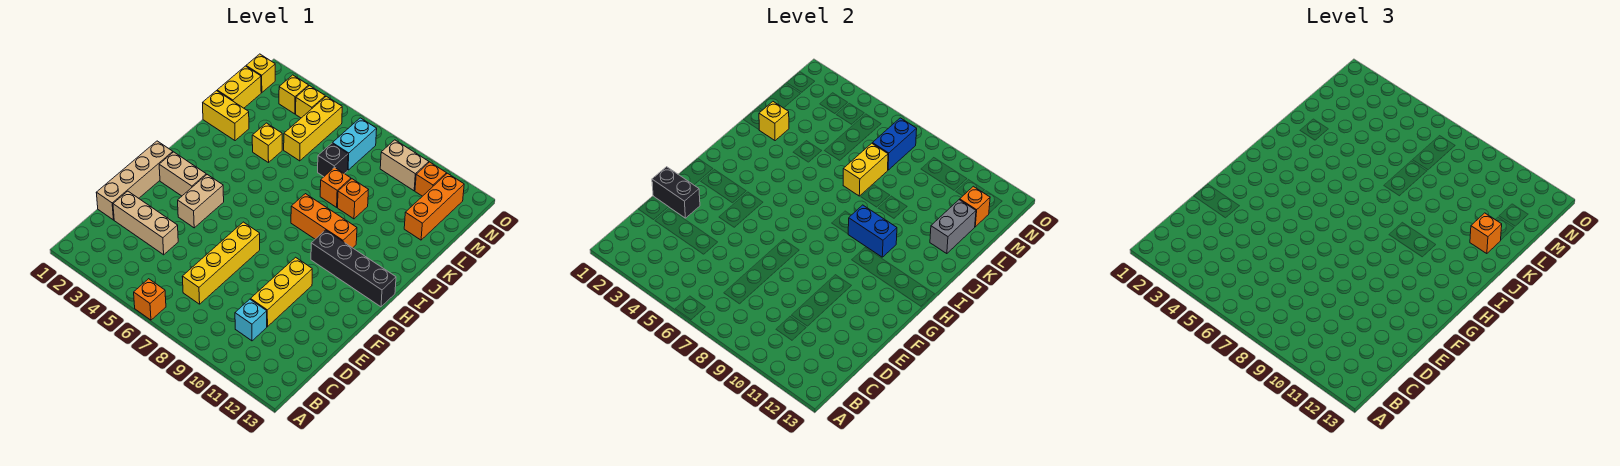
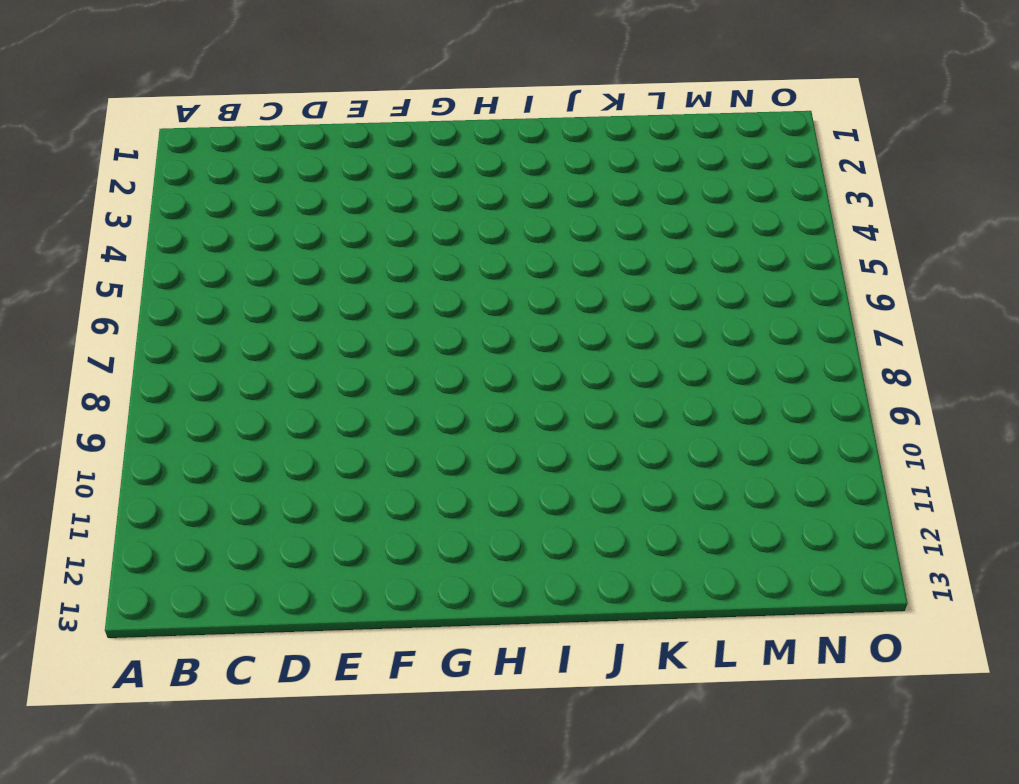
none -> orange brick A6 level 1
none -> yellow brick C7:F7 level 1
none -> cyan brick C10 level 1
none -> tan brick D1:G1 level 1

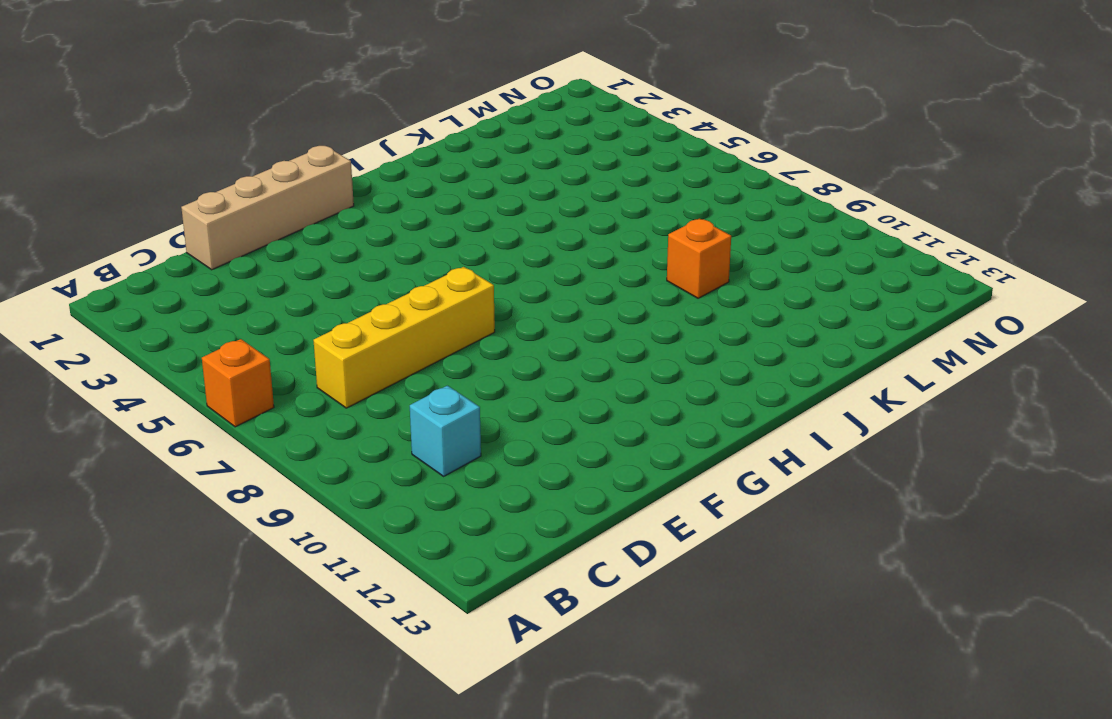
none -> tan brick D2:D4 level 1
none -> yellow brick D10:F10 level 1
none -> tan brick F4:G4 level 1
none -> tan brick G2:G3 level 1

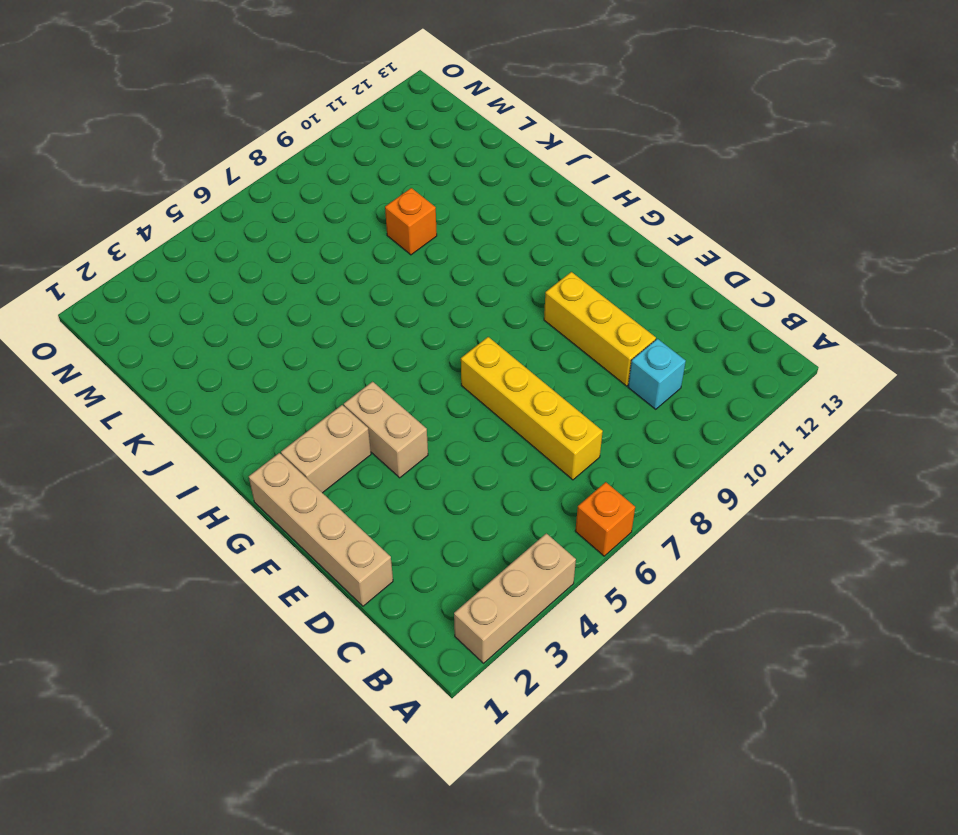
tan brick A2:A4 level 1 -> tan brick D2:D4 level 1
none -> black brick H10:H13 level 1
none -> orange brick I8:I10 level 1
none -> yellow brick K1:K2 level 1
none -> yellow brick K4 level 1

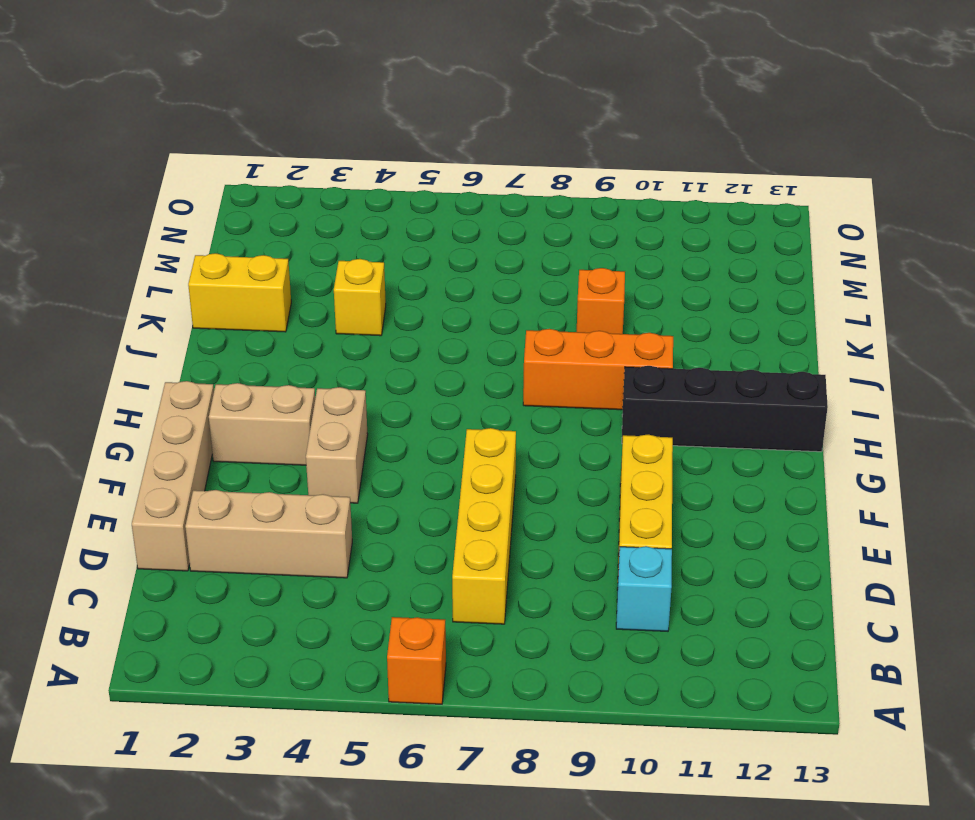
none -> orange brick K8 level 1
none -> yellow brick L1:M1 level 1
none -> yellow brick L5:N5 level 1
none -> black brick L7 level 1

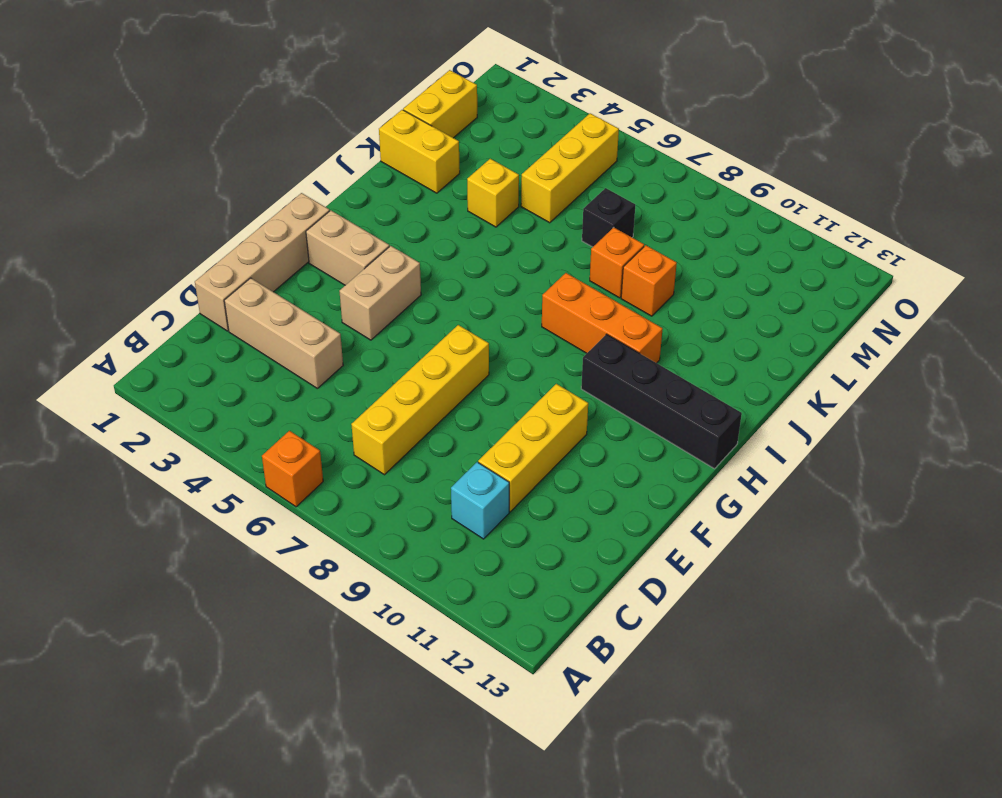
none -> orange brick L12:N12 level 1
none -> cyan brick M7:N7 level 1
none -> yellow brick N1 level 1
none -> yellow brick N3 level 1

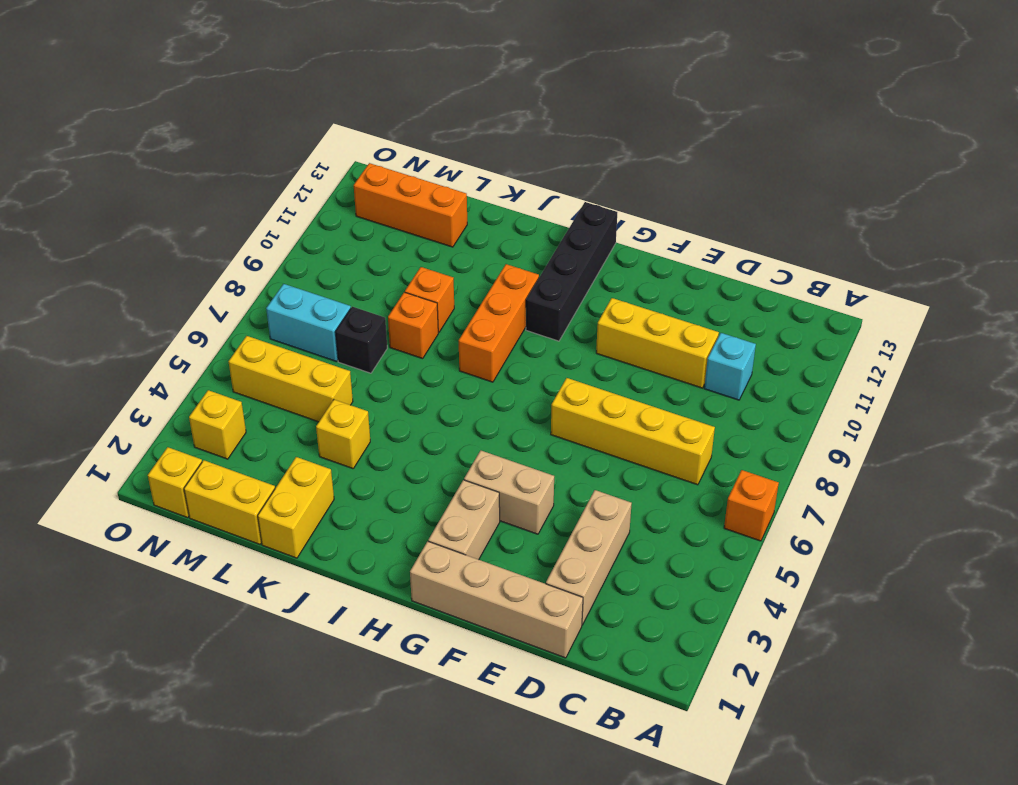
none -> yellow brick N4 level 1
none -> tan brick N9:N10 level 1
none -> orange brick N11 level 1
none -> black brick E1:E2 level 2

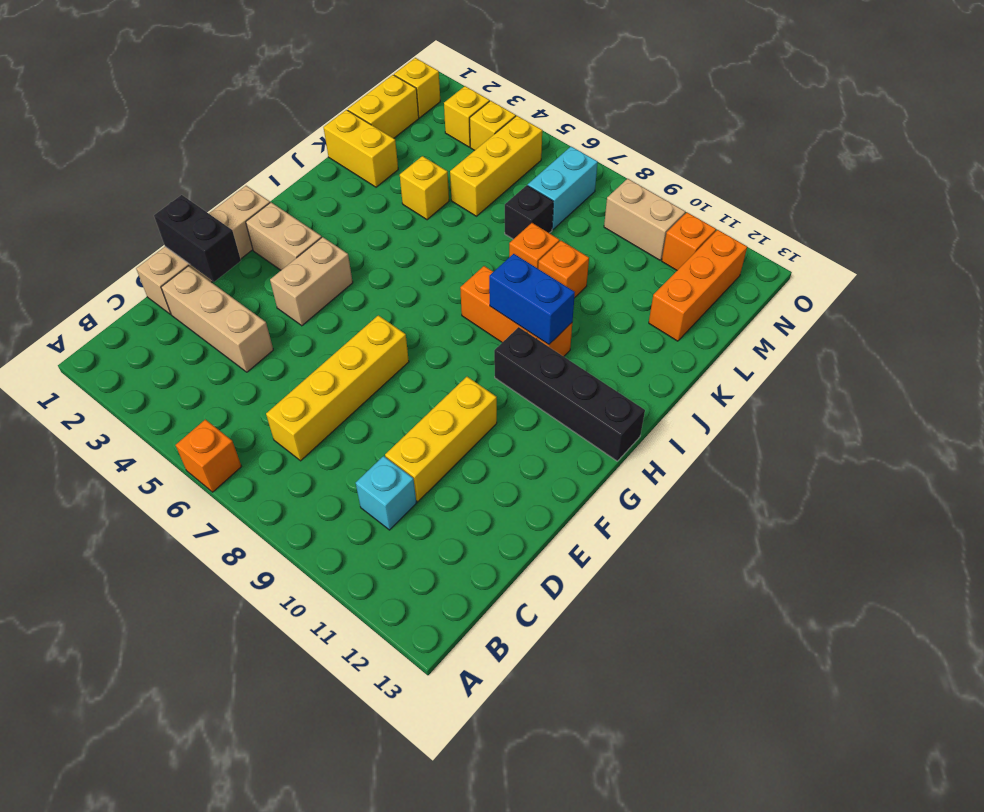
none -> yellow brick K2 level 2
none -> yellow brick K7:L7 level 2
none -> grey brick K12:L12 level 2
none -> blue brick M7:N7 level 2

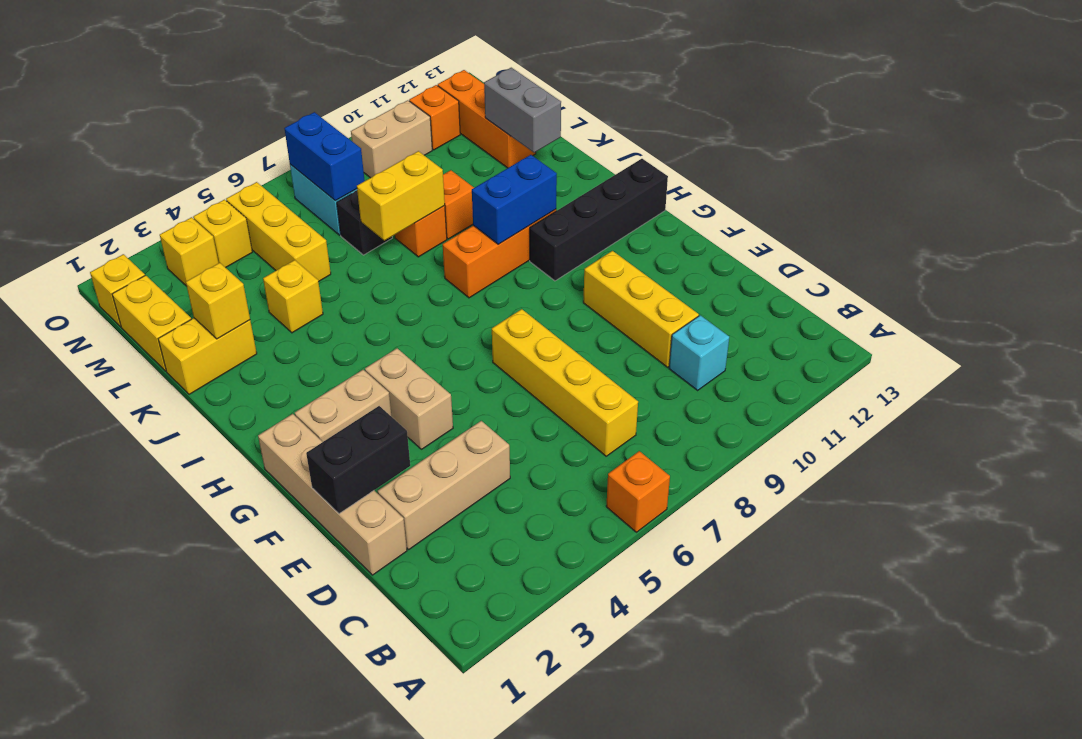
yellow brick K7:K8 level 2 -> yellow brick K7:L7 level 2
none -> orange brick M12 level 2
none -> orange brick K12 level 3

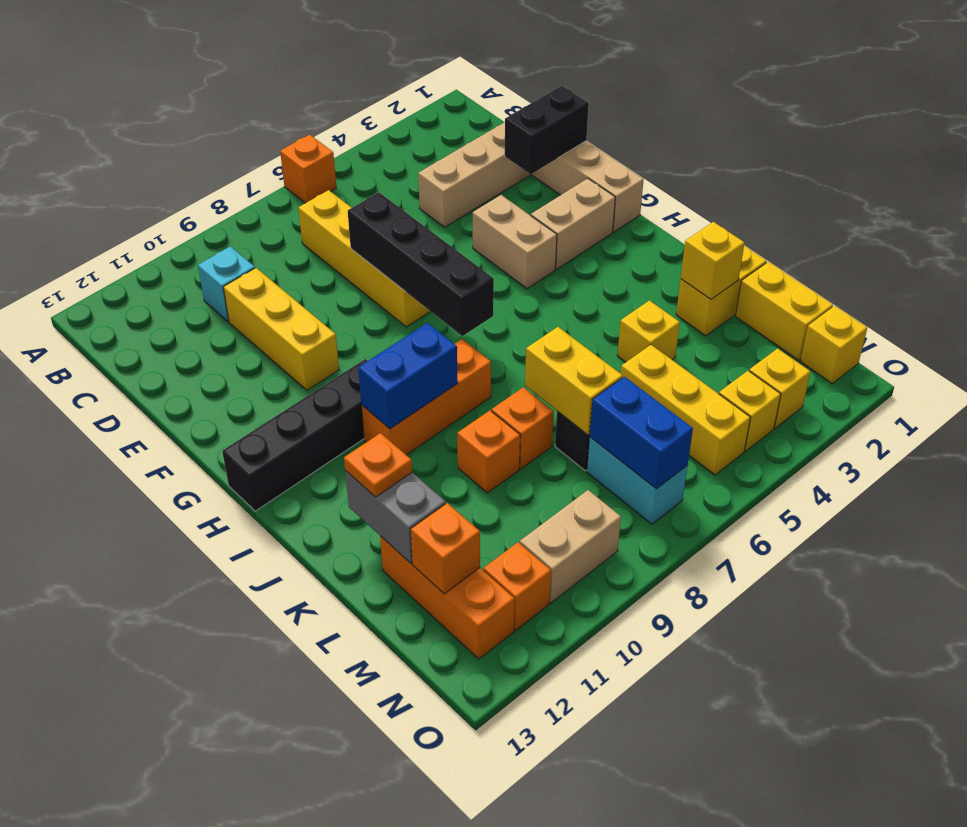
black brick E7:H7 level 2 -> none
orange plate K12 level 3 -> orange brick K12 level 3

